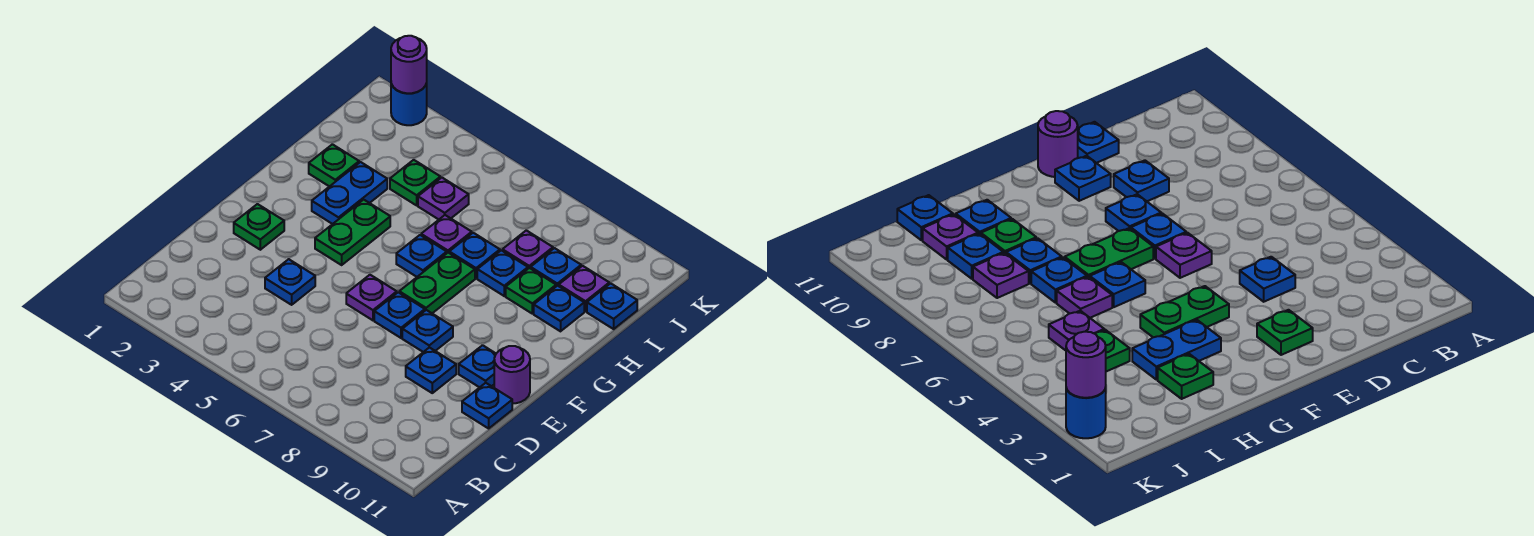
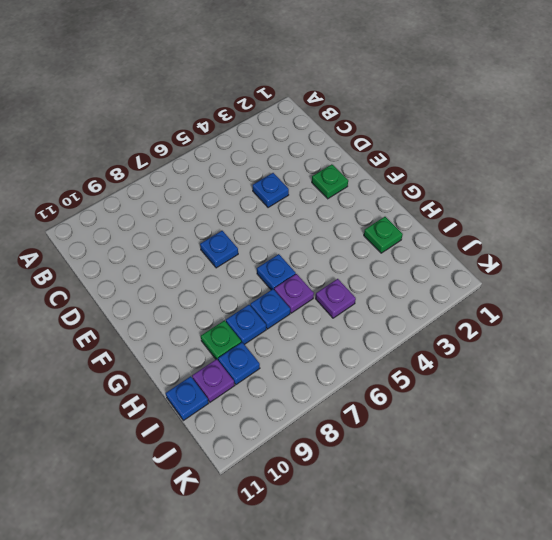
none -> blue plate D9 level 1
none -> blue plate D11 level 1
none -> purple plate E6 level 1

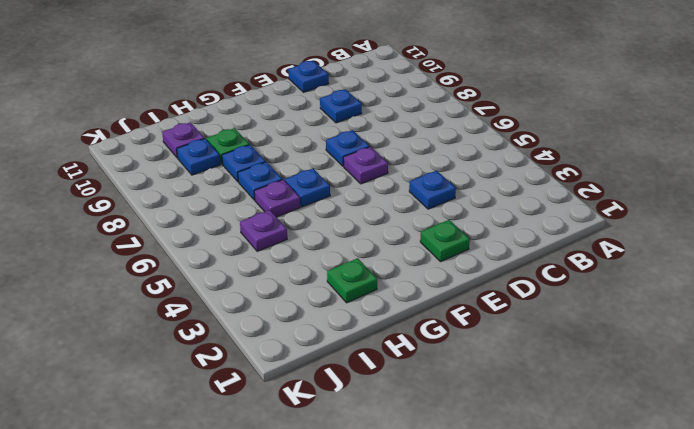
none -> blue plate E8 level 1
none -> blue plate E10 level 1
none -> purple round brick E11 level 1

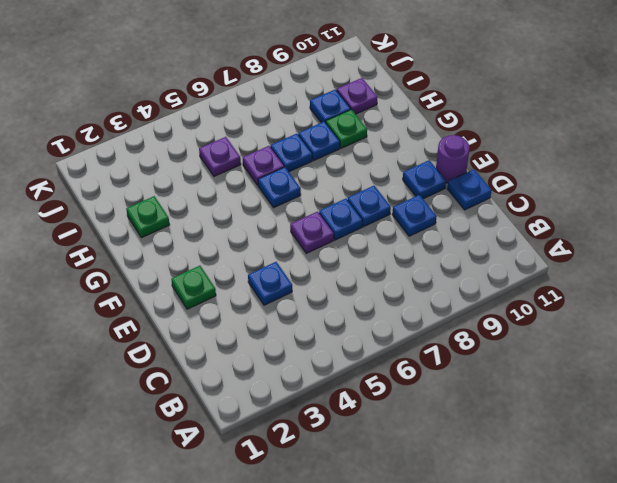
none -> green plate F4:G4 level 1
none -> green plate F7:G7 level 1
none -> blue plate G3:H3 level 1

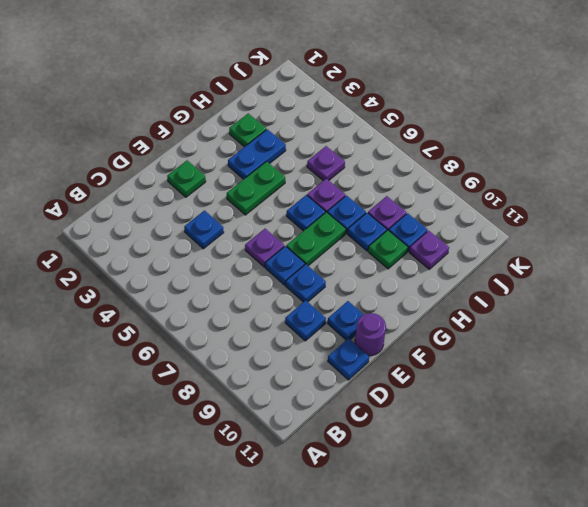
none -> blue plate H10 level 1
none -> green plate I4 level 1
none -> blue plate I11 level 1

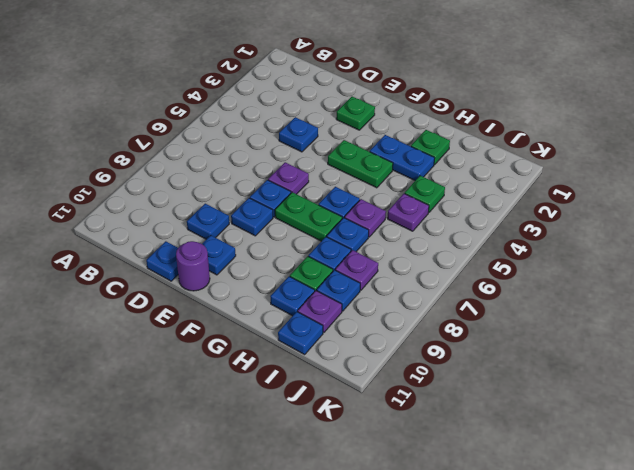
none -> blue round brick K2 level 1
none -> purple round brick K2 level 2

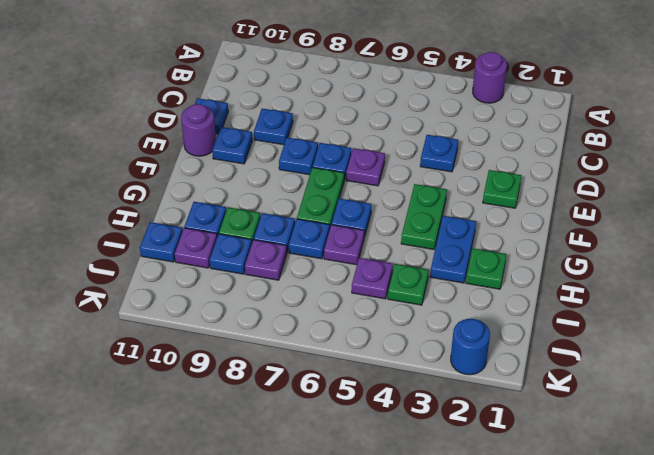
purple round brick A3 level 1 -> purple round brick K2 level 2

